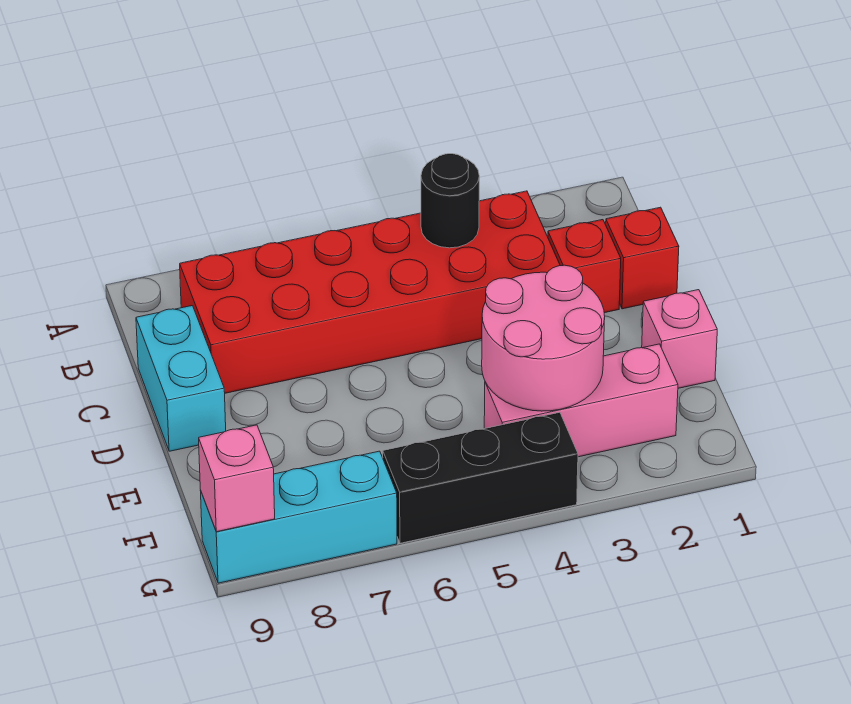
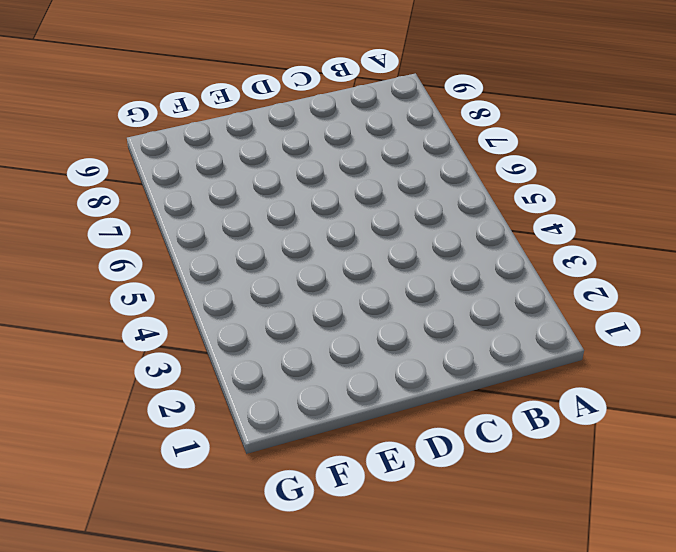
none -> red brick B3:C8 level 1
none -> red brick C1 level 1

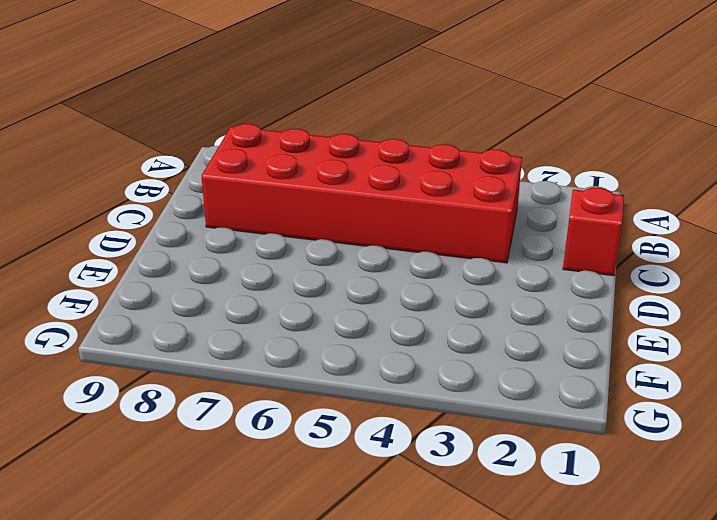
none -> red brick C2 level 1
none -> cyan brick C9:D9 level 1

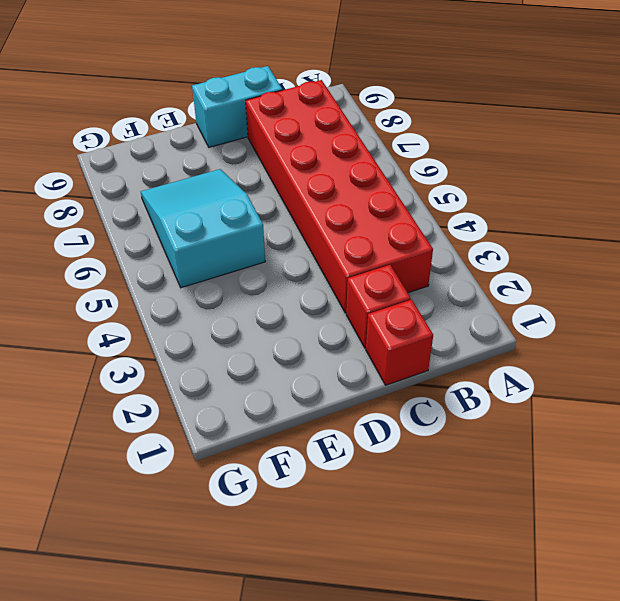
cyan slope E5:F7 level 1 top 5 -> none
none -> pink brick E1 level 1
none -> pink brick F2:F4 level 1

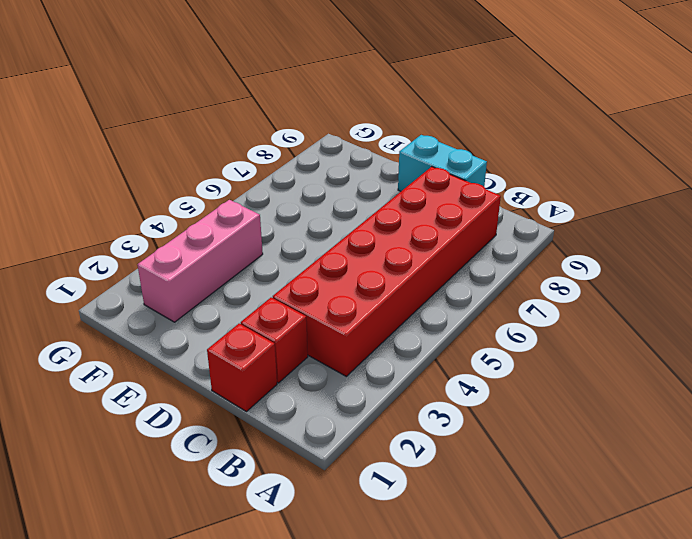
none -> pink brick E1 level 1
none -> black brick G4:G6 level 1

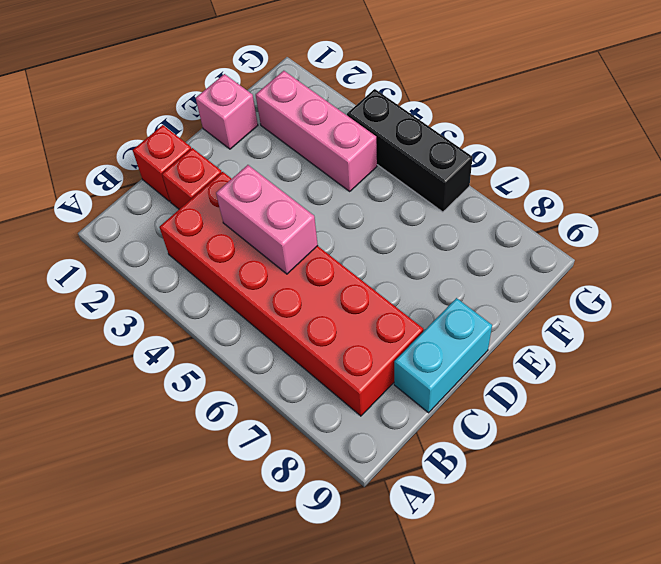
pink brick C4:C5 level 2 -> none
none -> cyan brick G7:G9 level 1
none -> black round brick B4 level 2

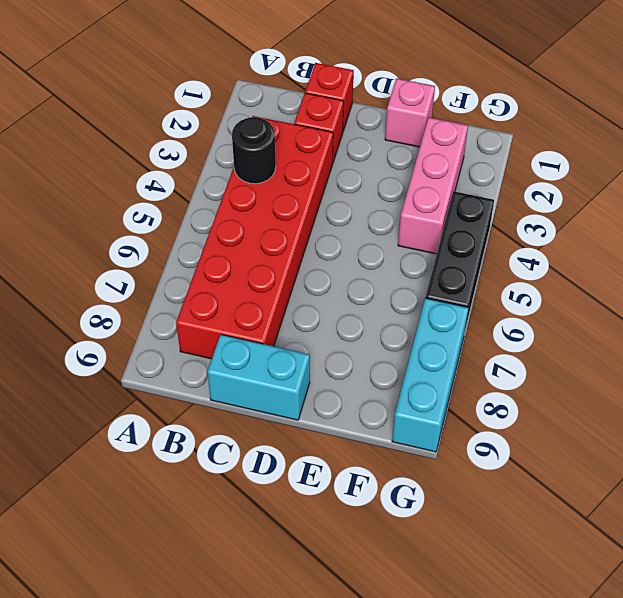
none -> pink round brick E3:F4 level 2
none -> pink brick G9 level 2

